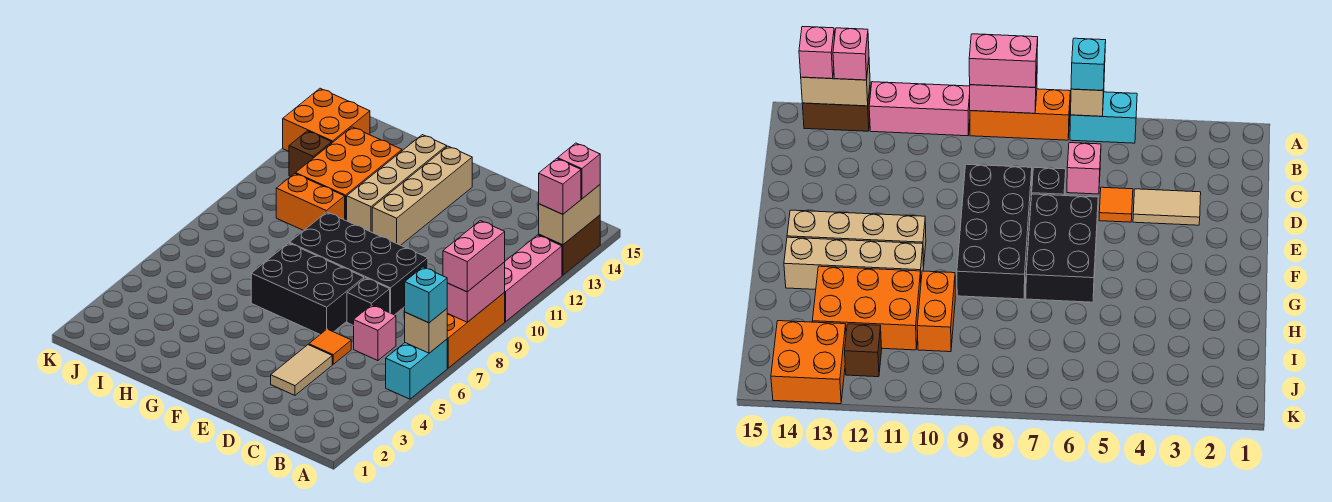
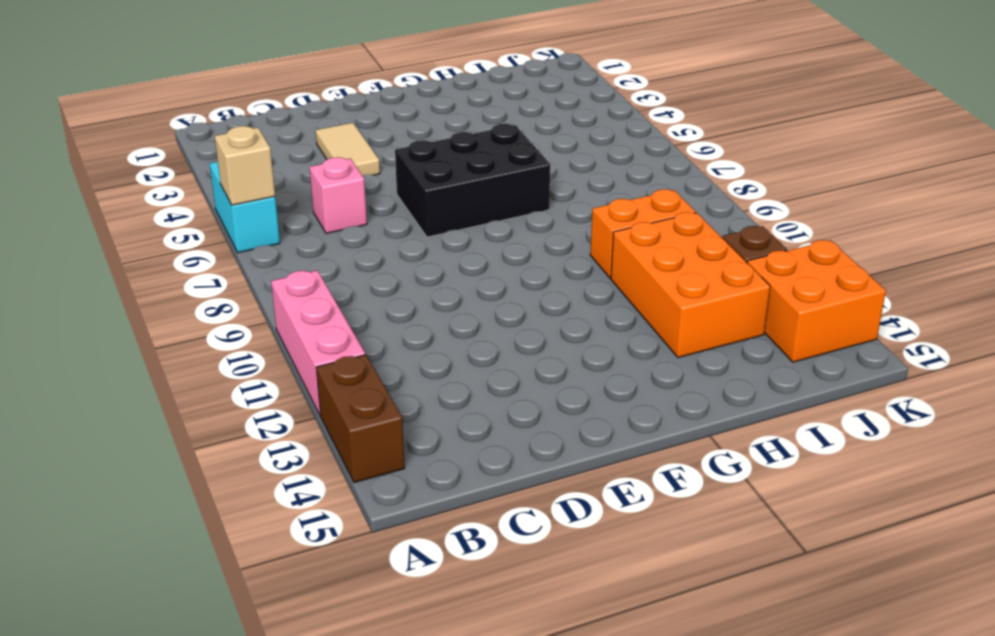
none -> orange brick A7:A9 level 1
none -> orange tile D5 level 1
none -> black brick D7 level 1

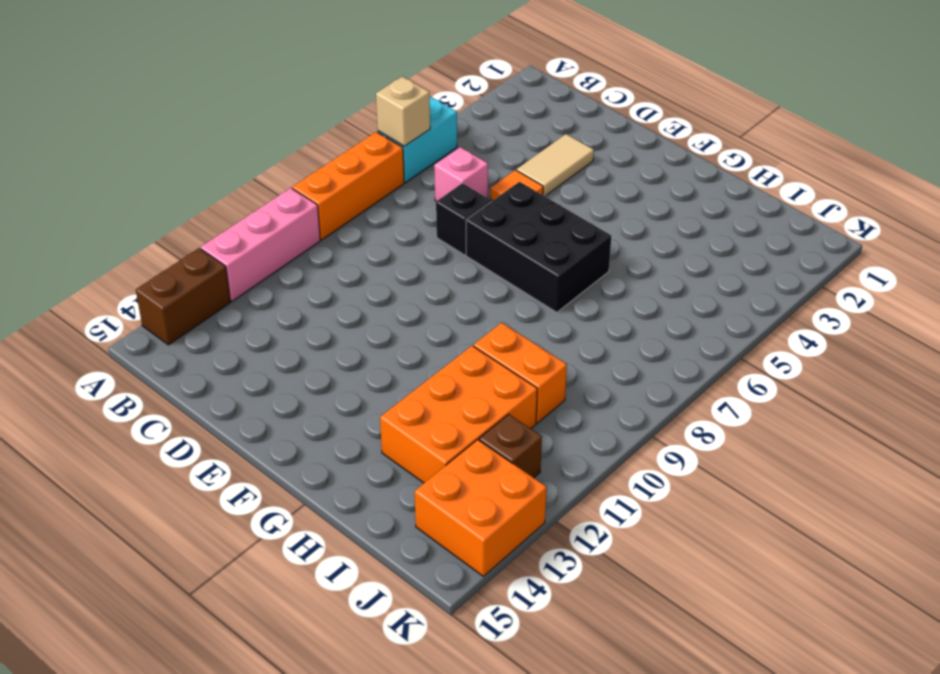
none -> black brick D8:G9 level 1
none -> tan brick F11:F14 level 1
none -> tan brick G11:G14 level 1

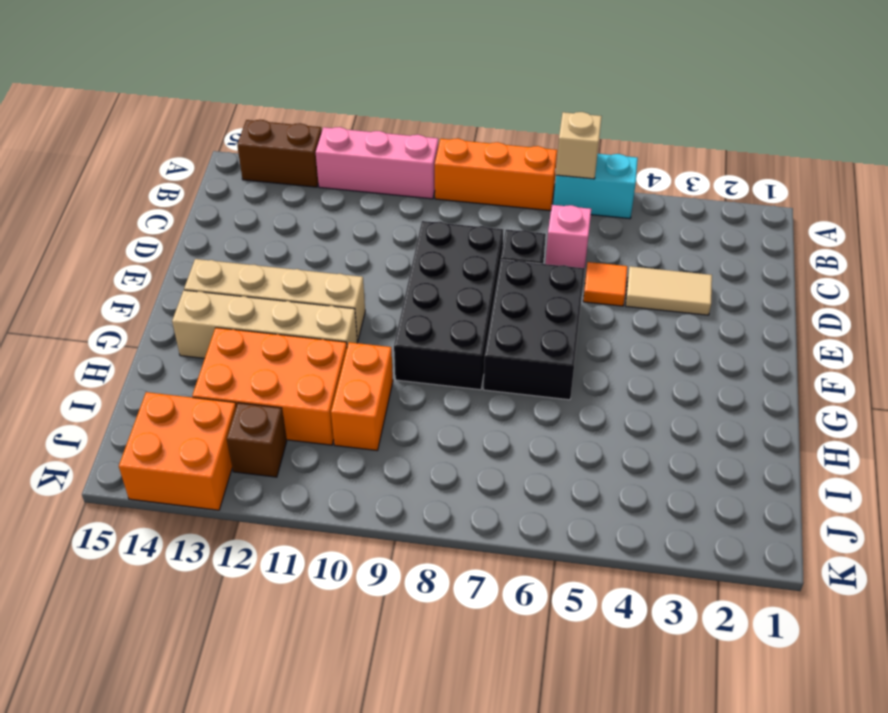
none -> pink brick A8:A9 level 2
none -> tan brick A13:A14 level 2
none -> cyan brick A6 level 3

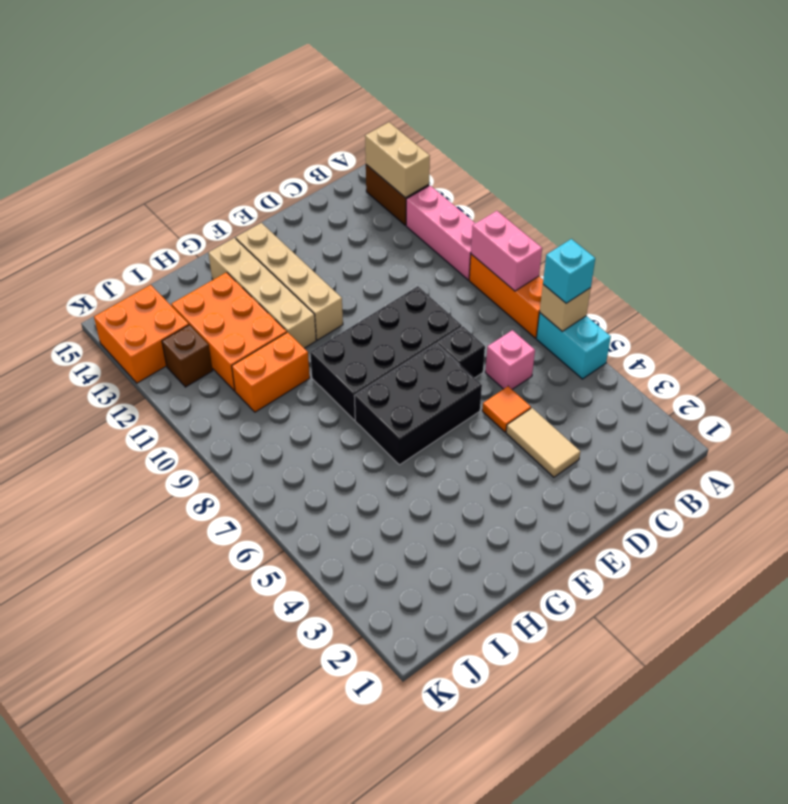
none -> pink brick A8:A9 level 3
none -> pink brick A13 level 3
none -> pink brick A14 level 3

